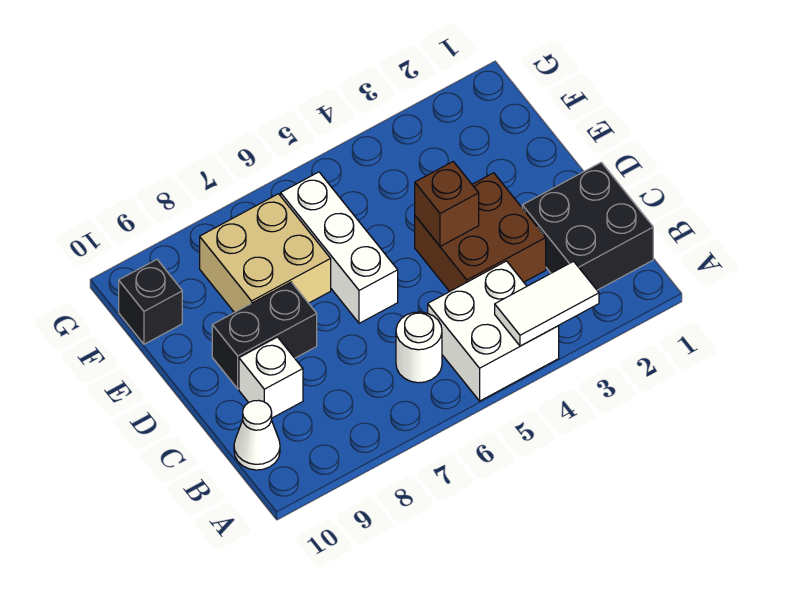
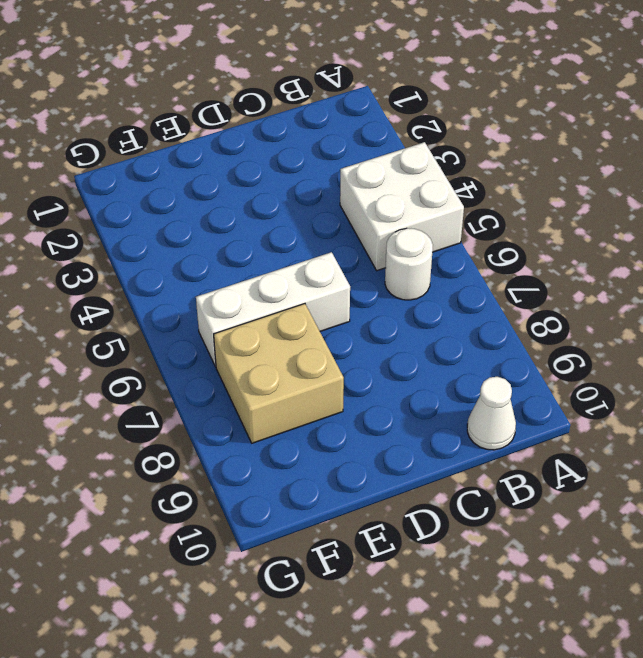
none -> black brick B1:C2 level 1
none -> brown brick C3:D4 level 1
none -> white brick C9 level 1

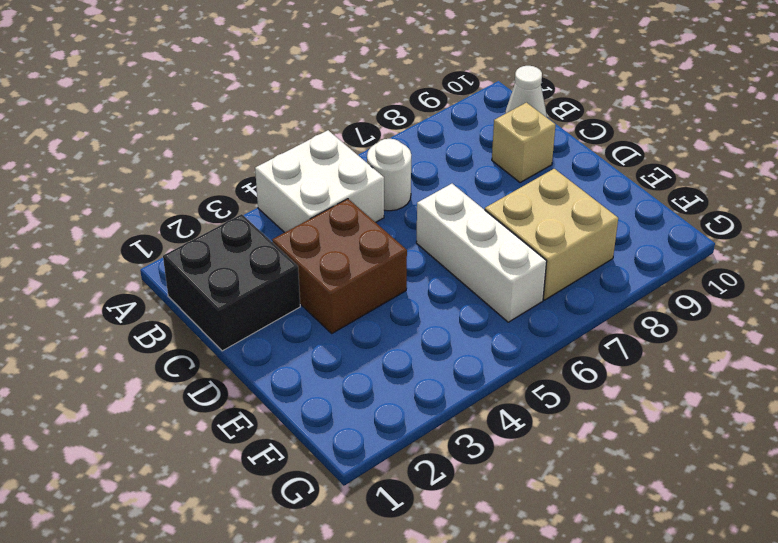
tan brick C9 level 1 -> white brick C9 level 1
none -> black brick D8:D9 level 1
none -> black brick F10 level 1
none -> white tile A3:A4 level 2

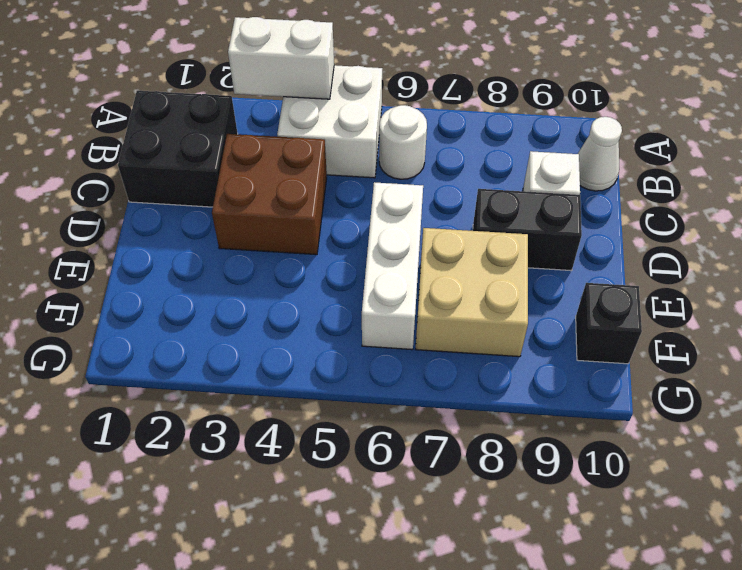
white brick A3:A4 level 2 -> white tile A3:A4 level 2
none -> brown brick D4 level 2

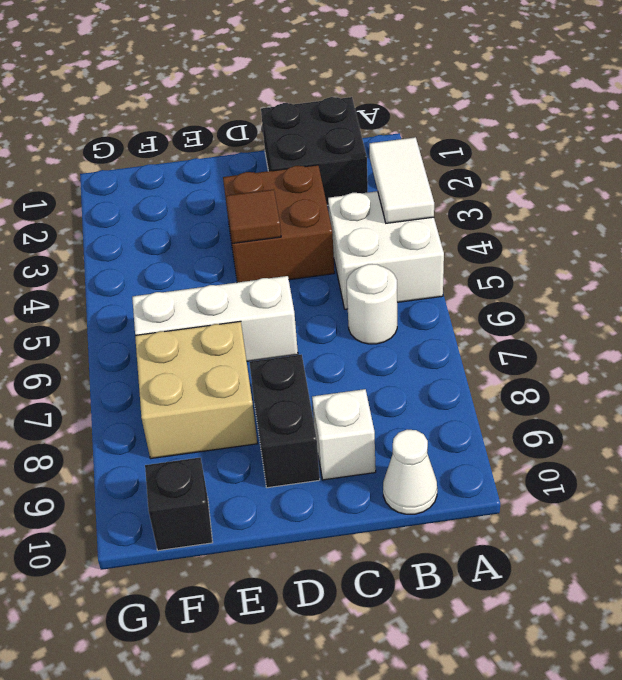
brown tile D4 level 2 -> brown brick D4 level 2

